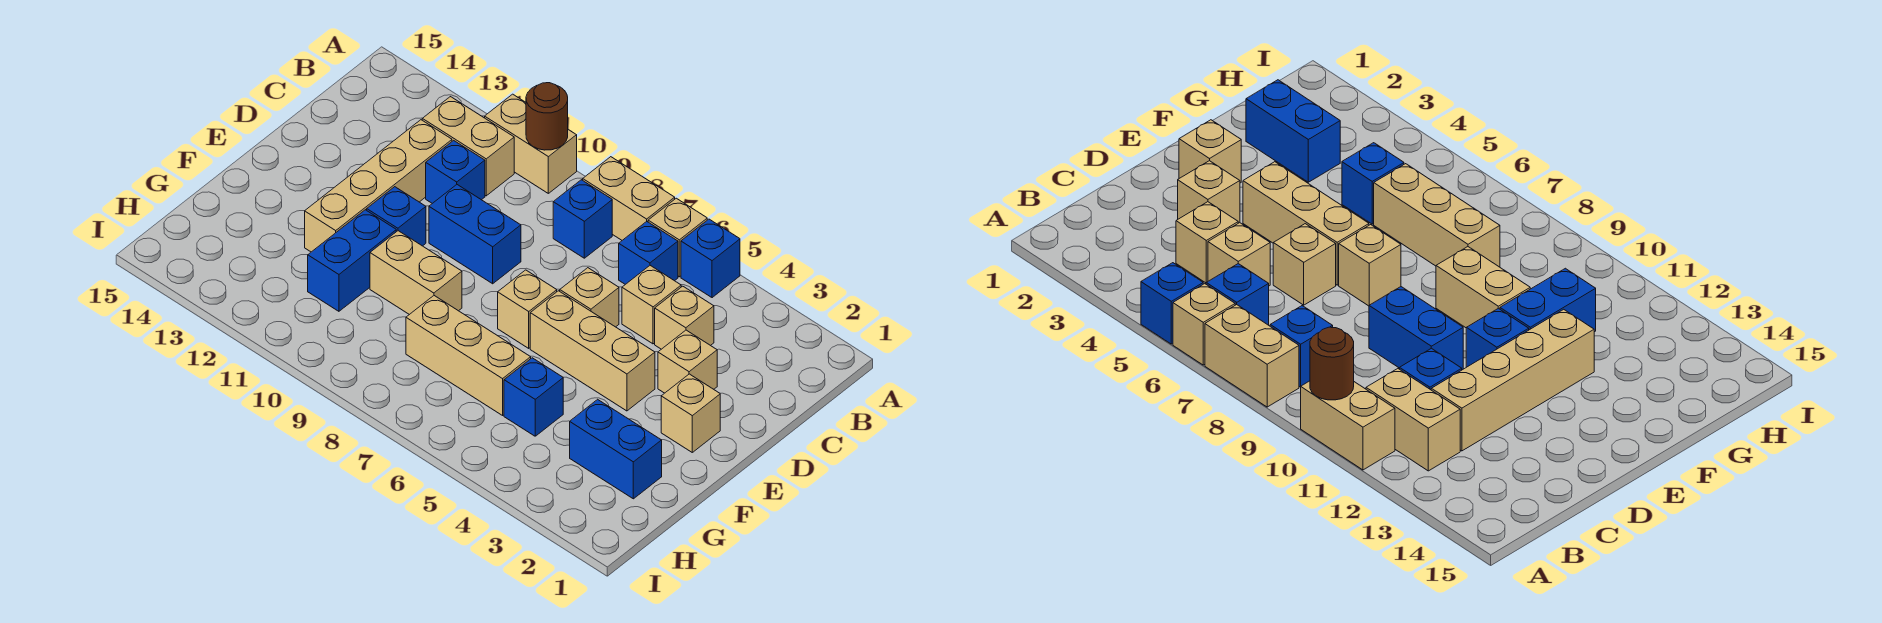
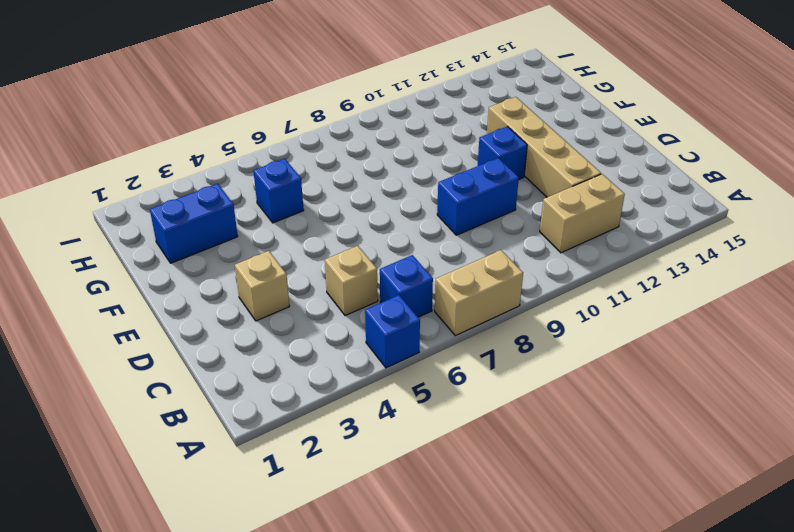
none -> tan brick A6 level 1
none -> tan brick A10:A11 level 1
none -> blue brick B8 level 1

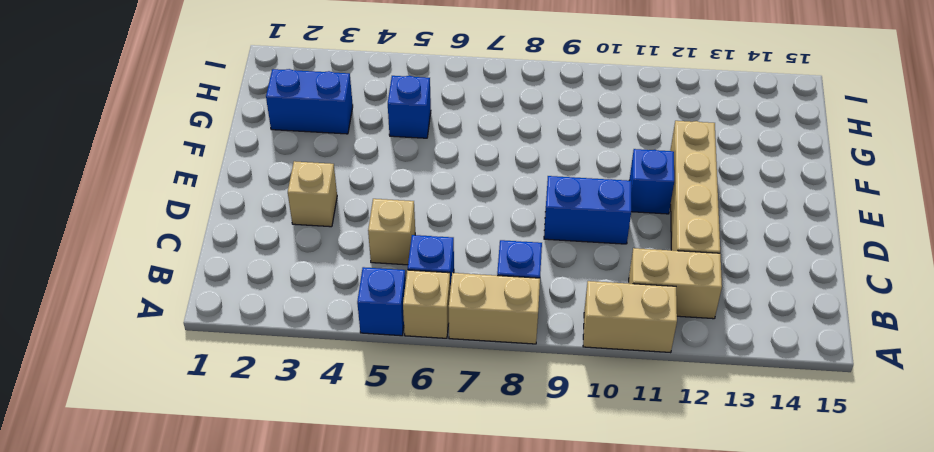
none -> tan brick C4 level 1
none -> blue brick C11 level 1
none -> tan brick D6 level 1

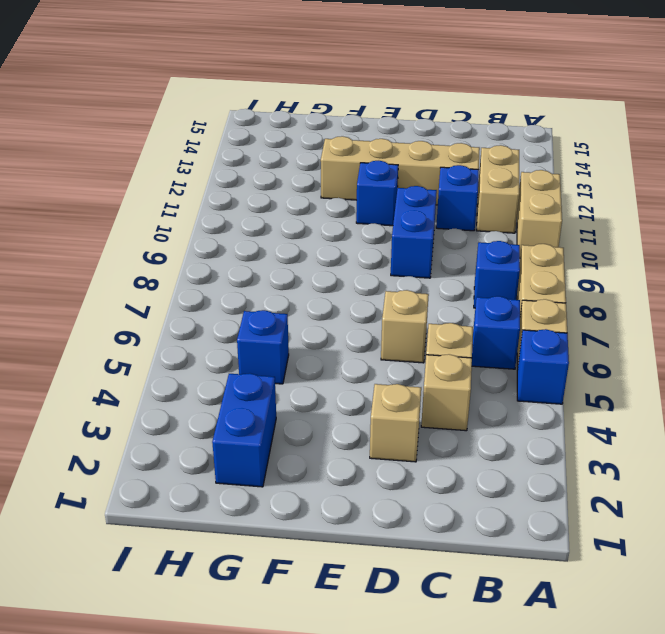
none -> tan brick E2 level 1
none -> tan brick E4:E6 level 1
none -> tan brick E7 level 1

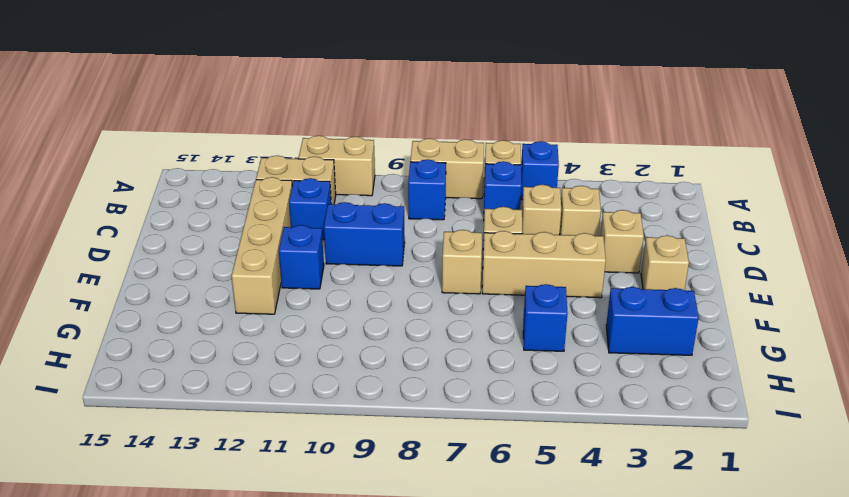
none -> tan brick F9:F10 level 1
none -> blue brick F11:G11 level 1
none -> tan brick G6:G8 level 1

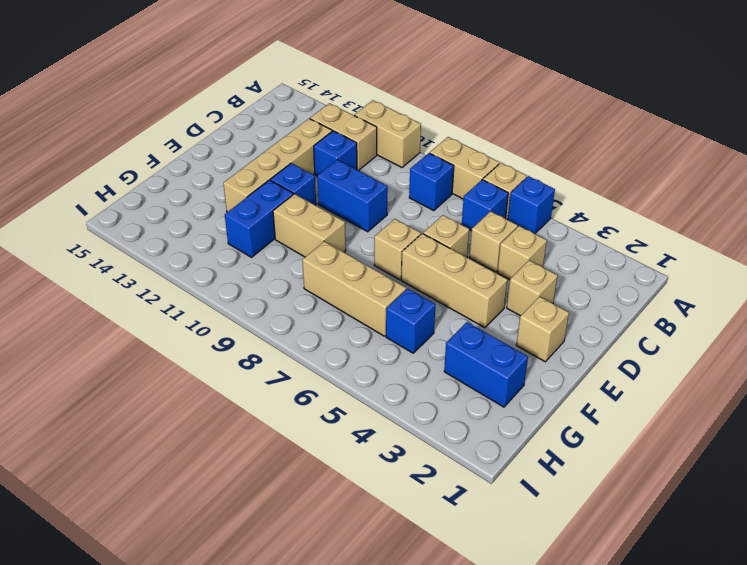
none -> brown round brick A10 level 2

